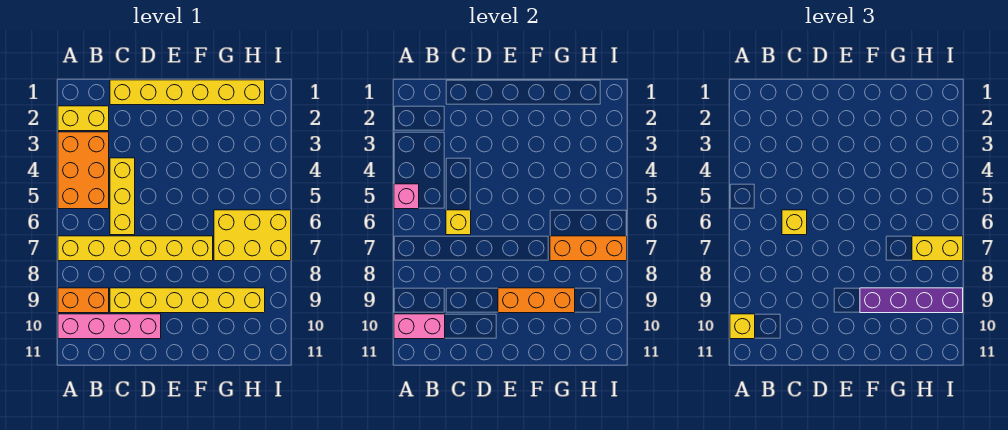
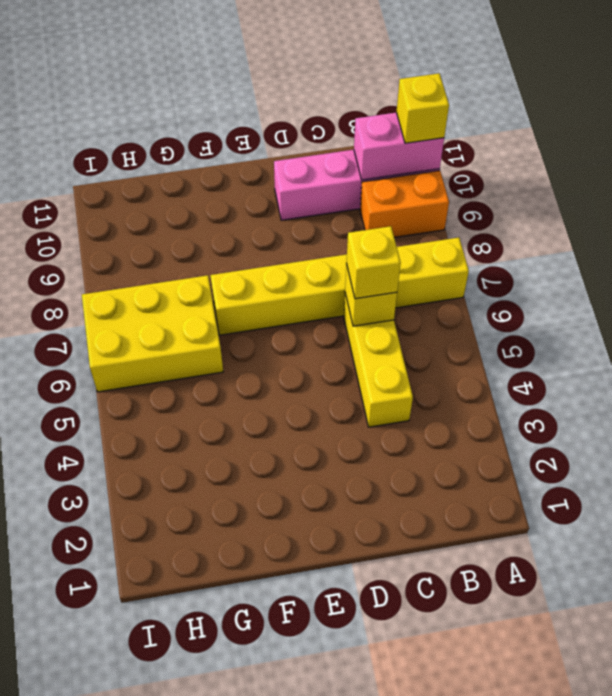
none -> yellow brick A2:B2 level 1
none -> orange brick A3:B5 level 1
none -> yellow brick C1:H1 level 1

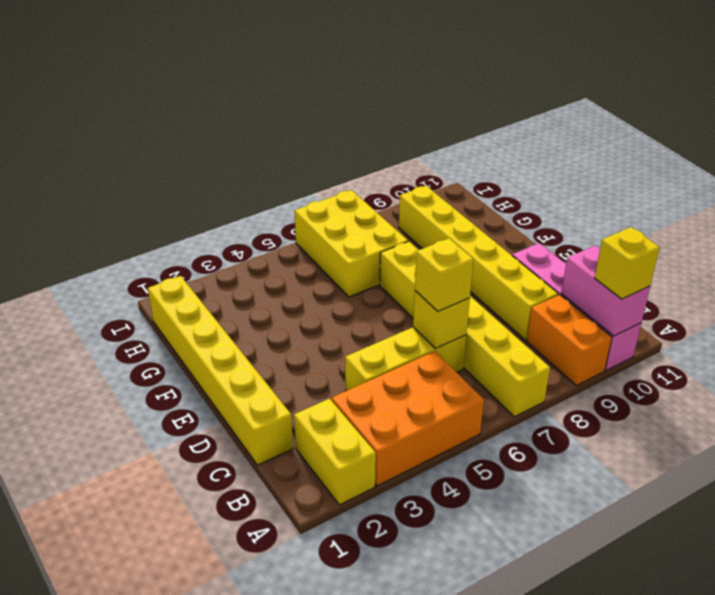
none -> pink brick A5 level 2
none -> orange brick E9:G9 level 2
none -> orange brick G7:I7 level 2

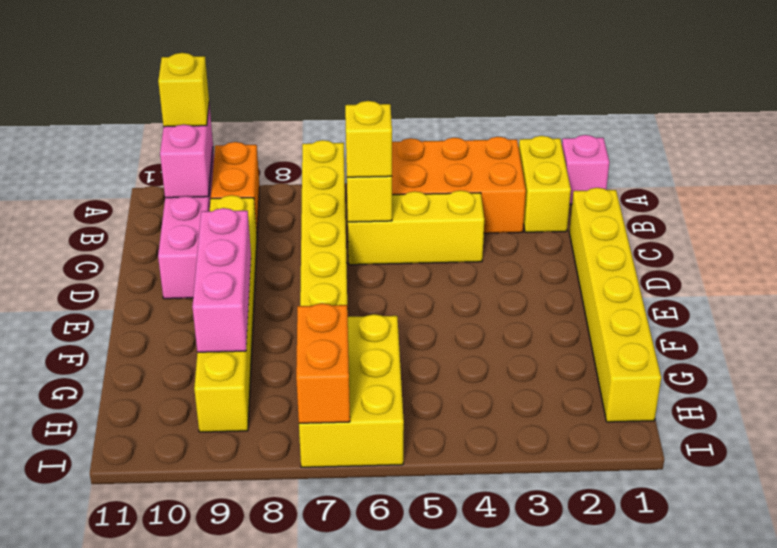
pink brick A1 level 1 -> pink brick A5 level 2
pink brick E9:G9 level 2 -> orange brick E9:G9 level 2
orange brick H7:I7 level 2 -> orange brick G7:I7 level 2
none -> purple brick F9:I9 level 3
none -> yellow brick H7:I7 level 3

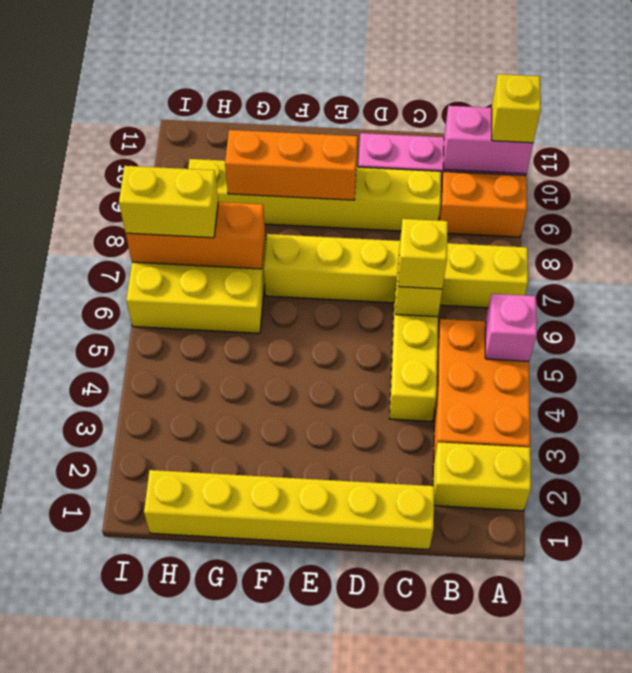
none -> purple brick F9:I9 level 3

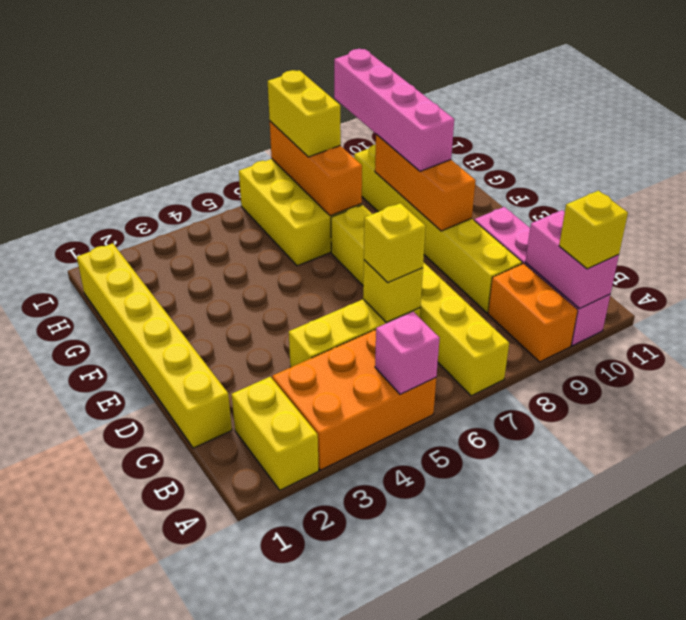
pink brick F9:I9 level 3 -> purple brick F9:I9 level 3

